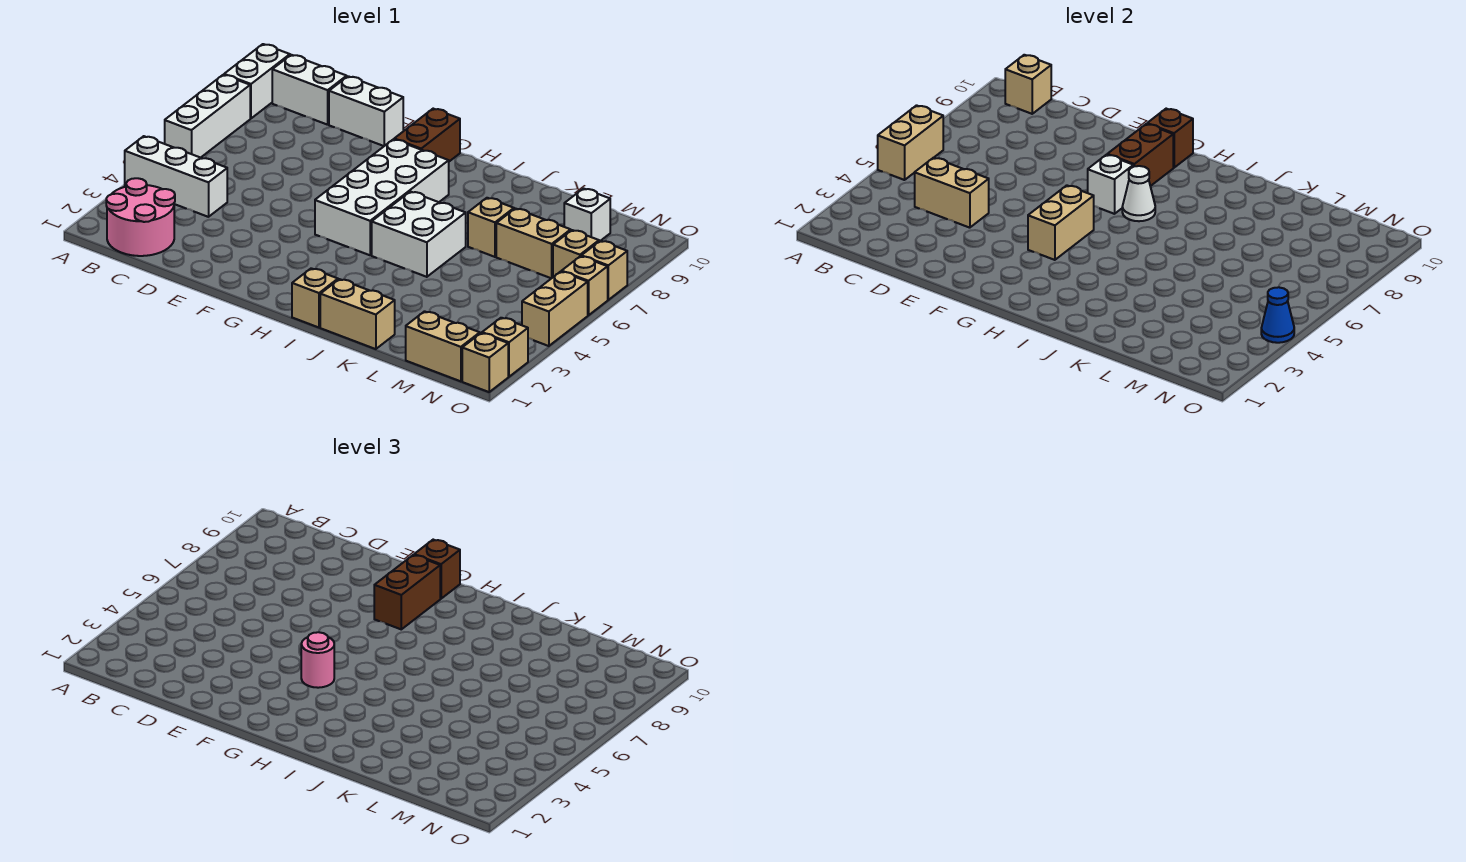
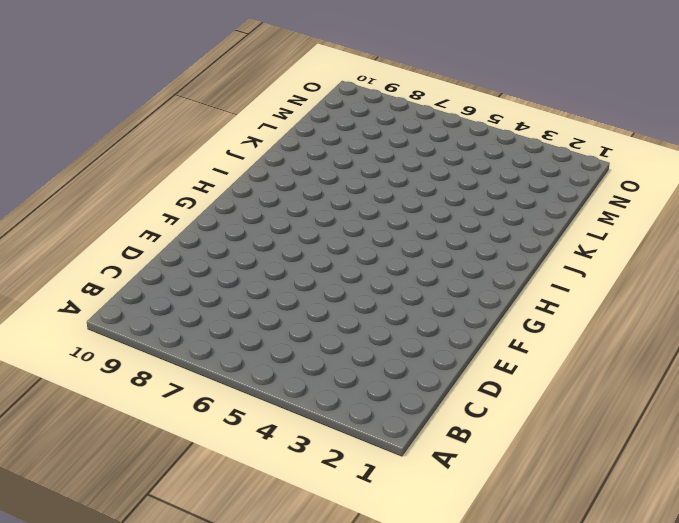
none -> white brick A4:C4 level 1
none -> white brick A6:A8 level 1
none -> white brick A9:A10 level 1
none -> pink round brick B1:C2 level 1

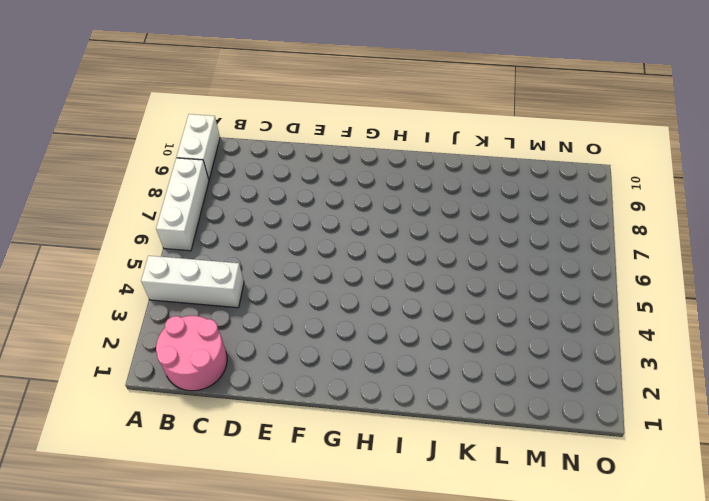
none -> white brick B10:C10 level 1
none -> white brick D10:E10 level 1
none -> white brick G5:H8 level 1
none -> brown brick G9:G10 level 1

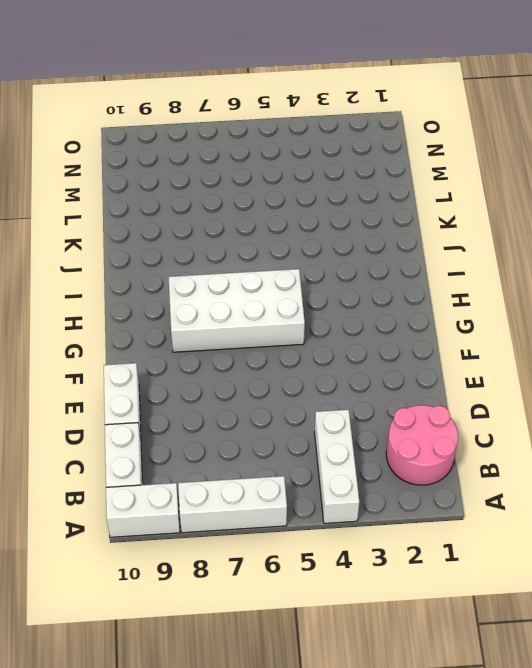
none -> brown brick G9:G10 level 1
none -> tan brick I1 level 1
none -> white brick I5:J6 level 1
none -> tan brick J1:K1 level 1

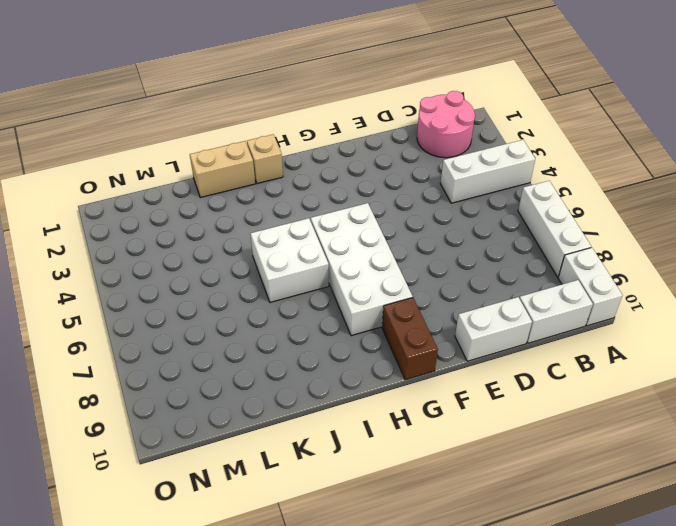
none -> tan brick K7 level 1
none -> tan brick L7:M7 level 1
none -> tan brick M1:N1 level 1
none -> white brick M9 level 1

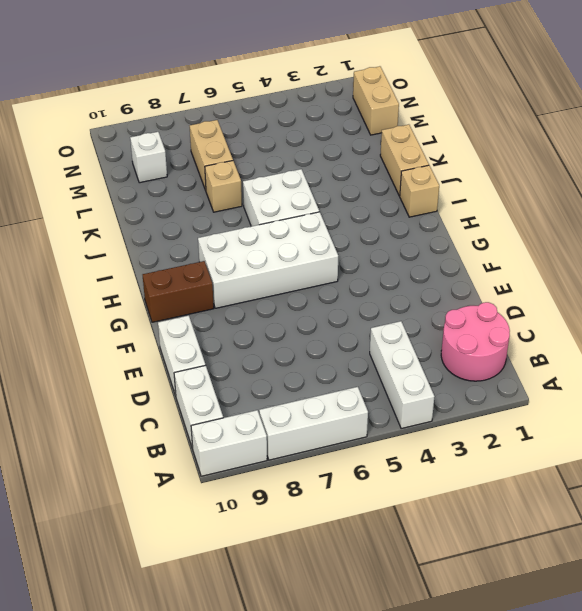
none -> tan brick N7 level 1
none -> tan brick O1 level 1
none -> tan brick O2 level 1
none -> tan brick O4:O5 level 1

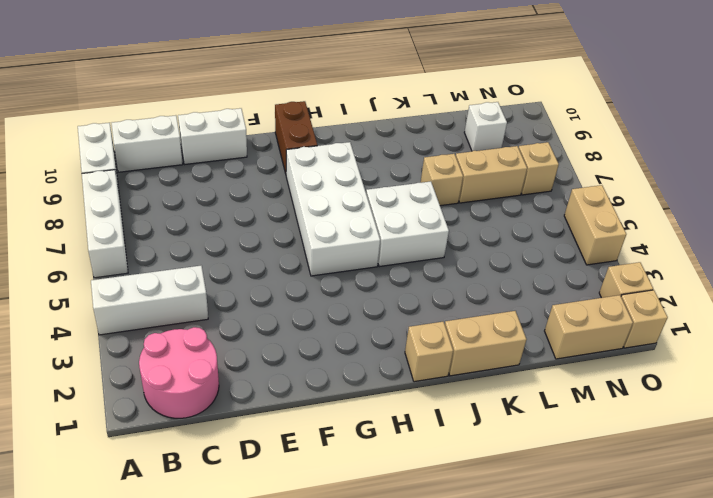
none -> tan brick O6 level 1
none -> tan brick O7 level 1
none -> tan brick A5:A6 level 2
none -> tan brick B10 level 2

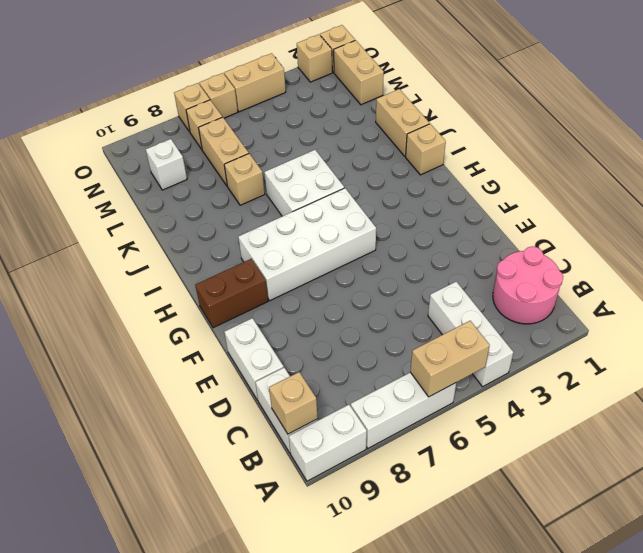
none -> tan brick C4:D4 level 2
none -> tan brick G4:G5 level 2
none -> white brick G7 level 2
none -> brown brick G8:G9 level 2

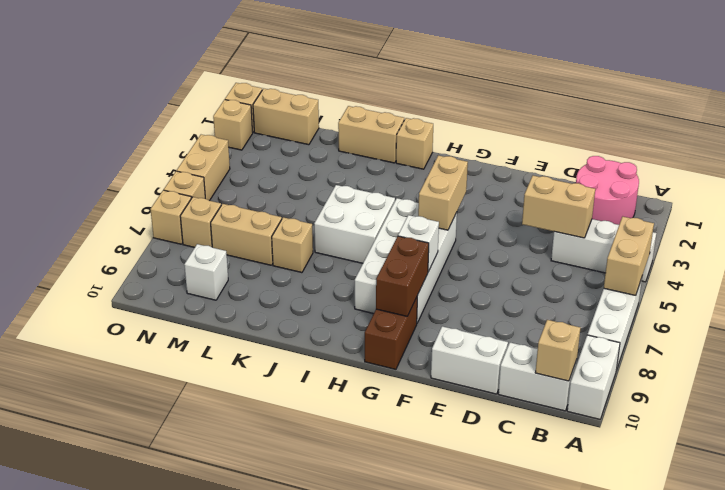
none -> brown brick G10 level 2
none -> white cone H7 level 2
none -> blue cone O4 level 2
none -> pink round brick G4 level 3

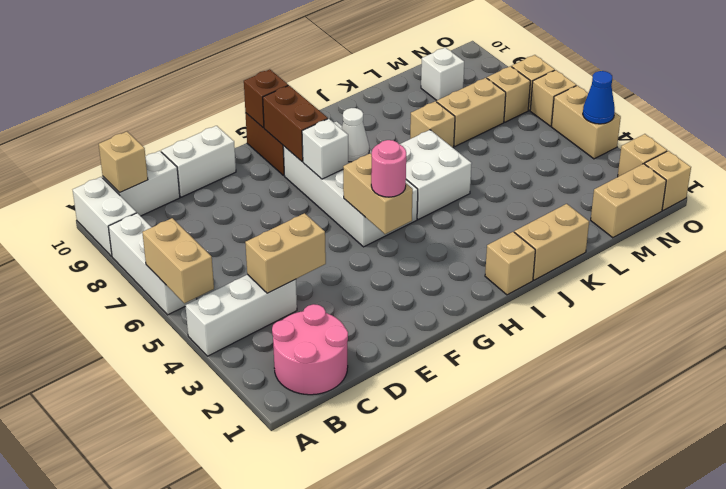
none -> brown brick G8:G9 level 3
none -> brown brick G10 level 3

